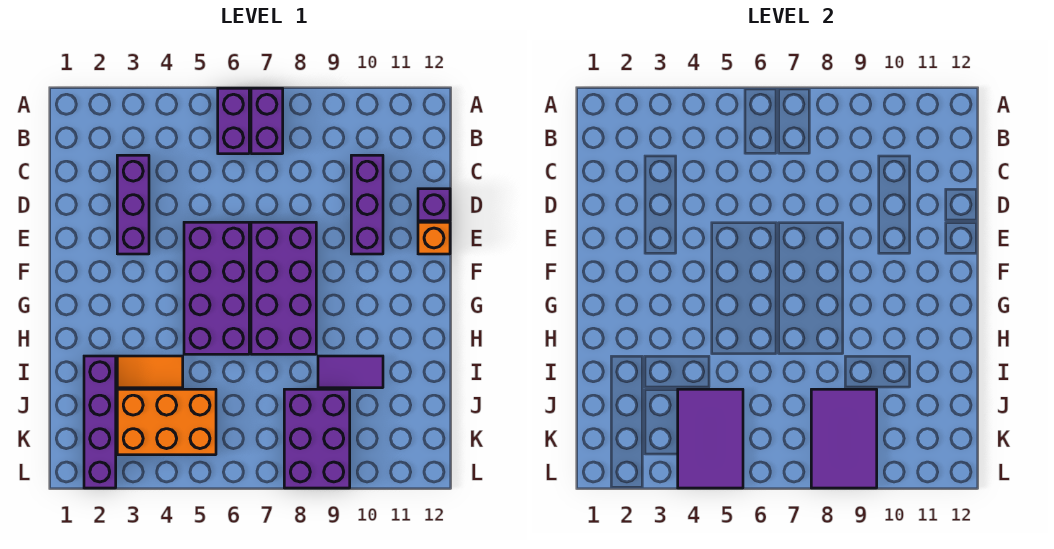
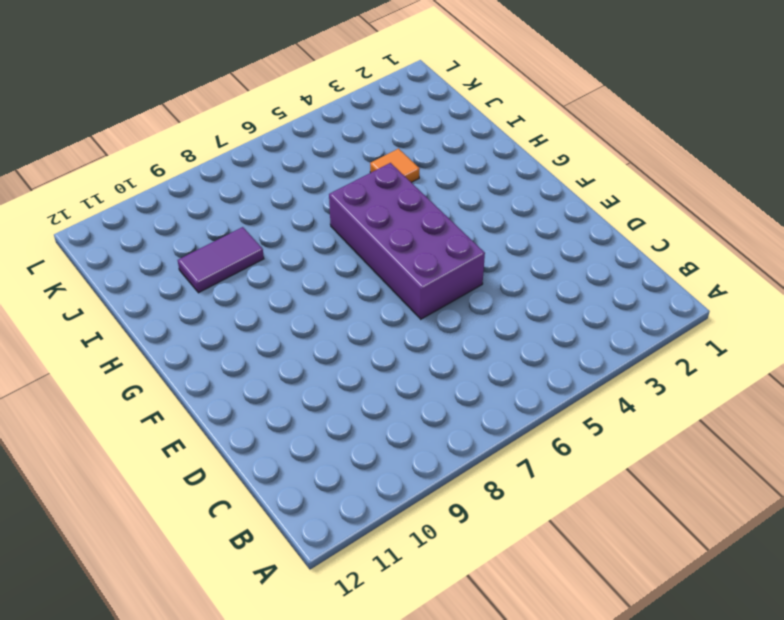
orange tile I4 level 1 -> orange tile I3:I4 level 1
none -> purple brick A6:B6 level 1
none -> purple brick A7:B7 level 1
none -> purple brick C3:E3 level 1

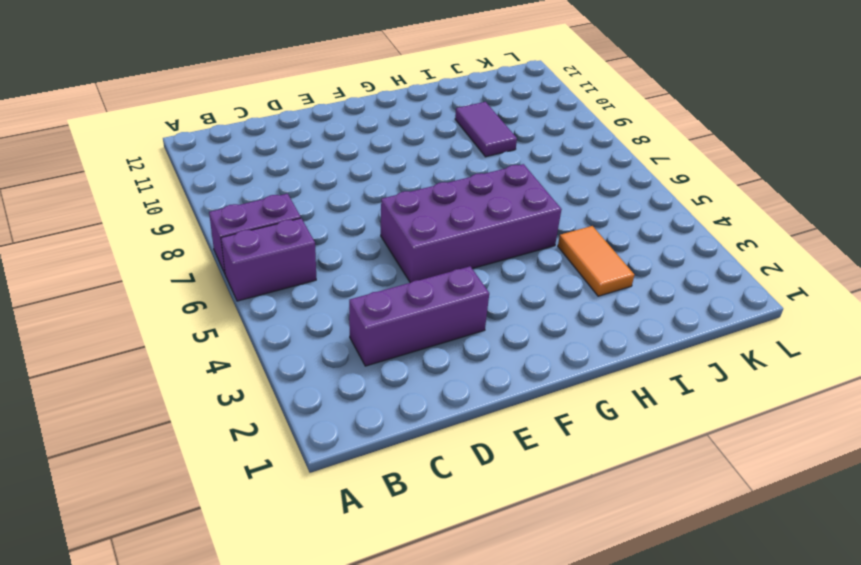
none -> purple brick C10:E10 level 1
none -> purple brick D12 level 1
none -> purple brick E7:H8 level 1

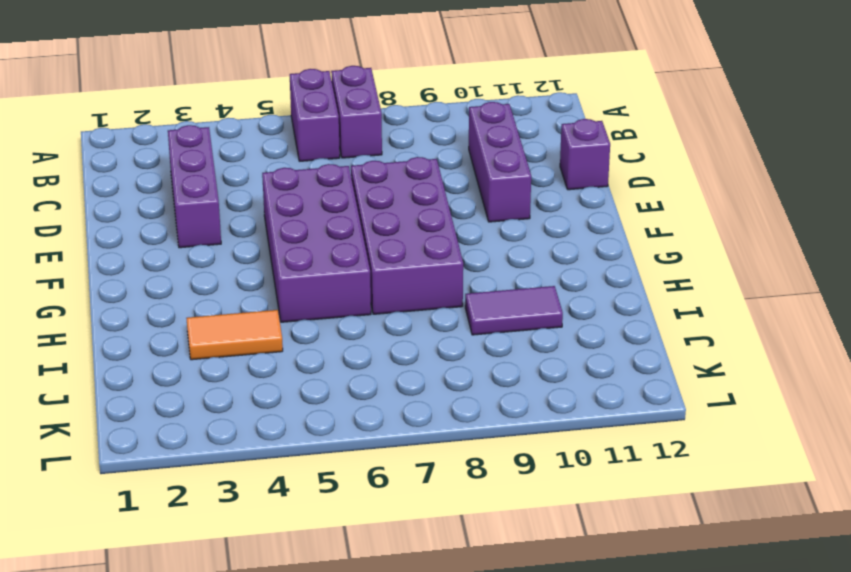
none -> orange brick E12 level 1
none -> purple brick I2:L2 level 1
none -> orange brick J3:K5 level 1

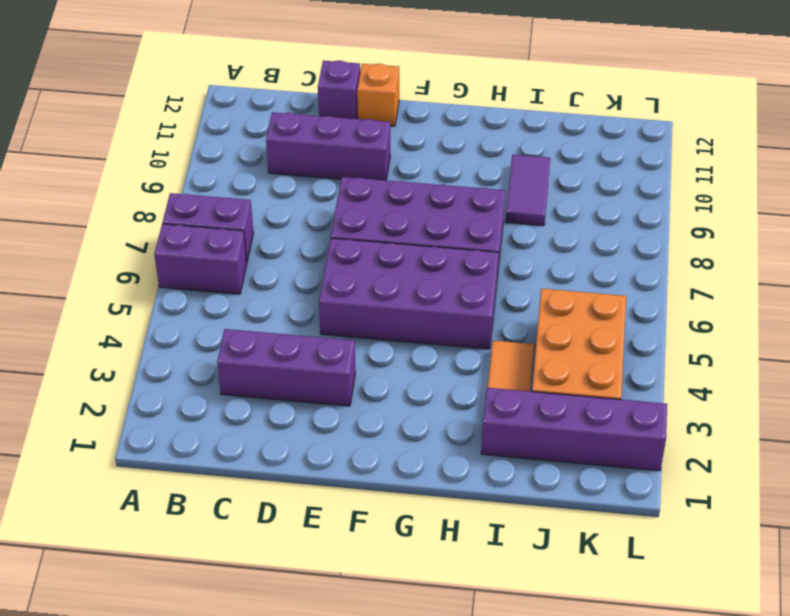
none -> purple brick J8:L9 level 1
none -> purple tile J4:L5 level 2
none -> purple tile J8:L9 level 2

